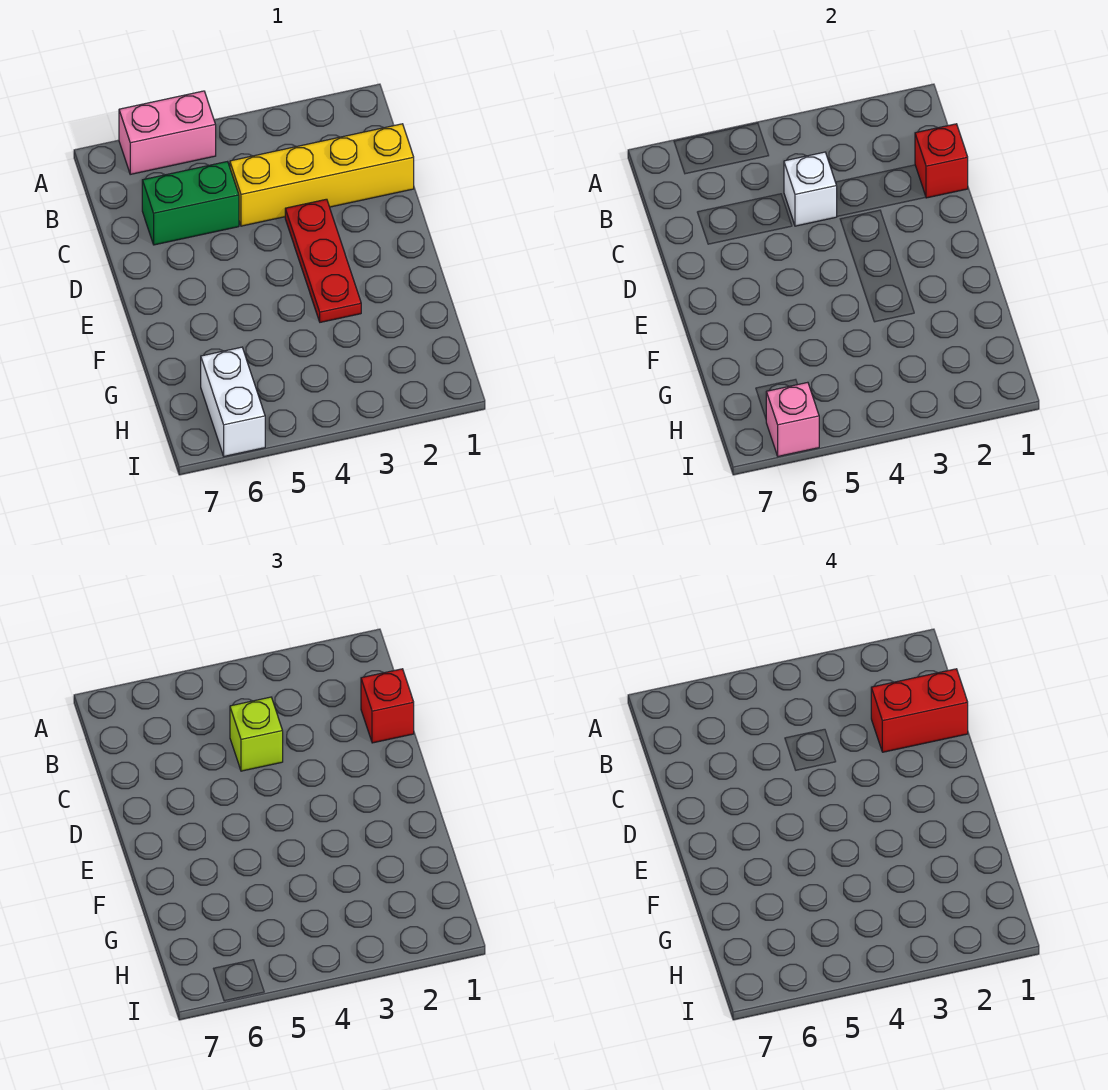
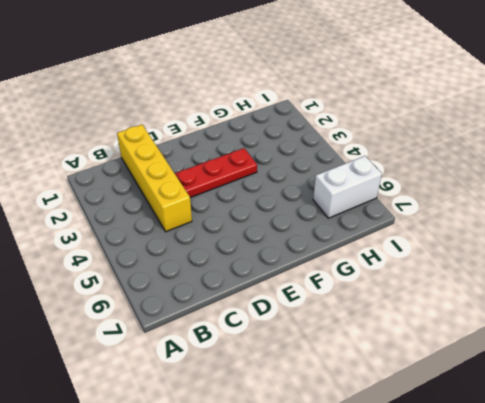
none -> pink brick A5:A6 level 1
none -> green brick C5:C6 level 1

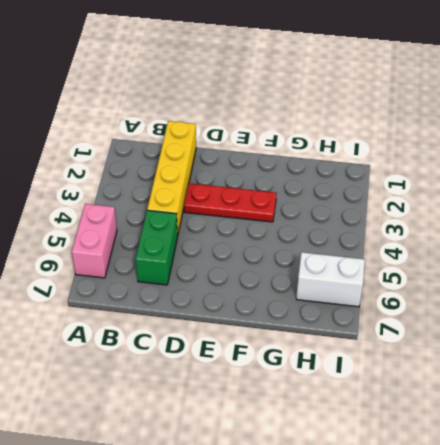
none -> red brick C1 level 2
none -> white brick C4 level 2

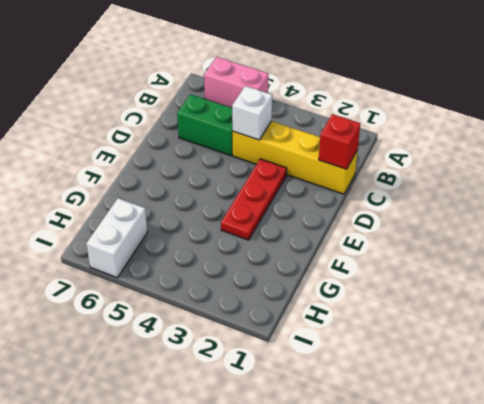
none -> pink brick I6 level 2
none -> red brick C1 level 3

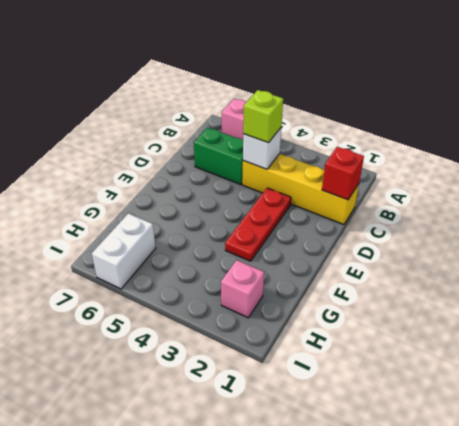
pink brick H2 level 1 -> pink brick I6 level 2
none -> red brick C1 level 3
none -> red brick C1:C2 level 4

